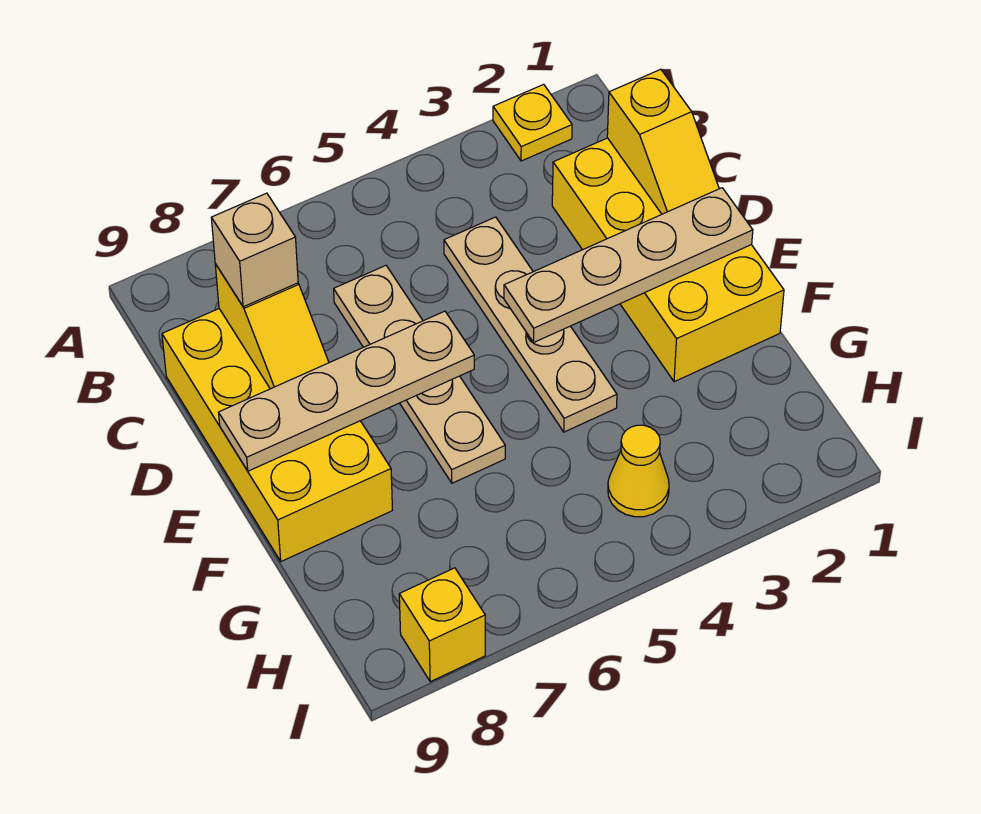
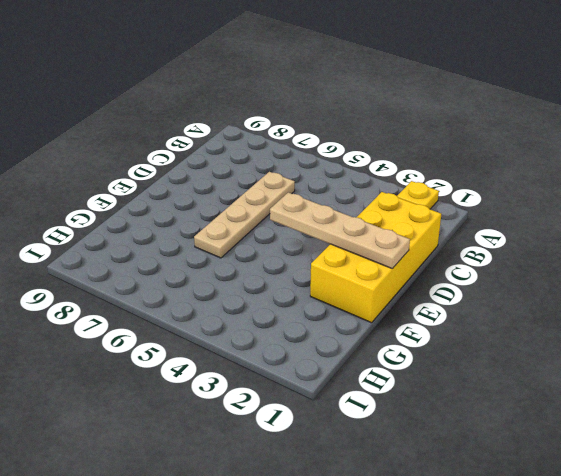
none -> tan plate C4:F4 level 1
none -> yellow brick C8:F9 level 1
none -> yellow cone H4 level 1

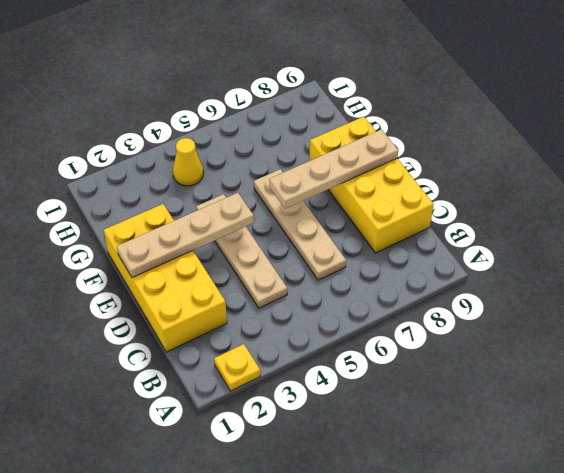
none -> yellow brick I8 level 1
none -> yellow slope C1:D1 level 2 top C
none -> yellow slope C8:D8 level 2 top C

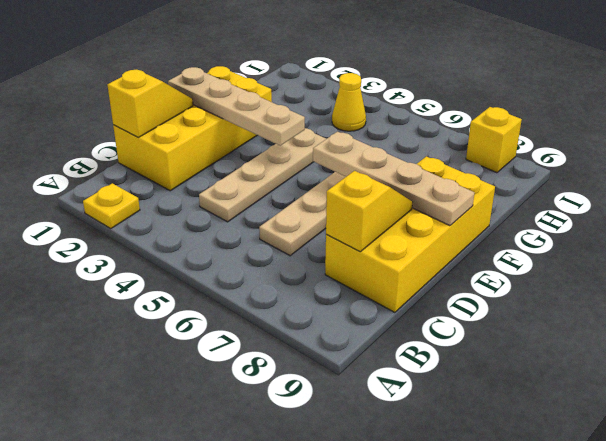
none -> tan brick C8 level 3

